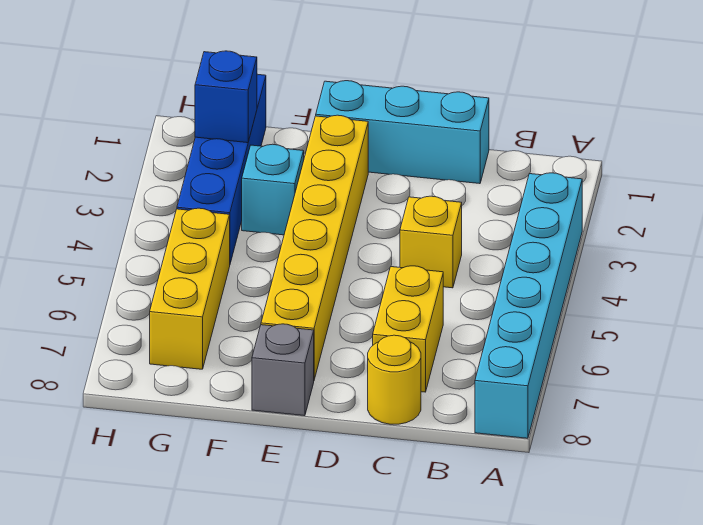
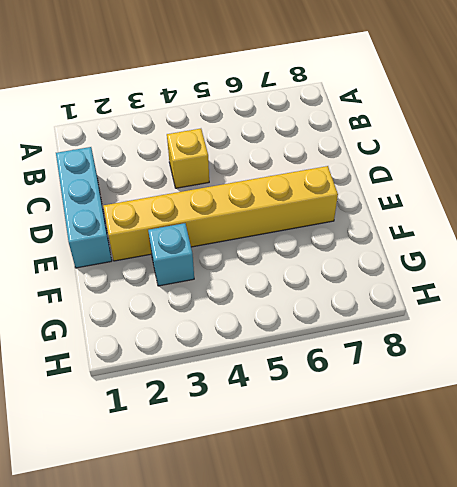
none -> cyan brick A3:A8 level 1
none -> yellow brick C6:C7 level 1

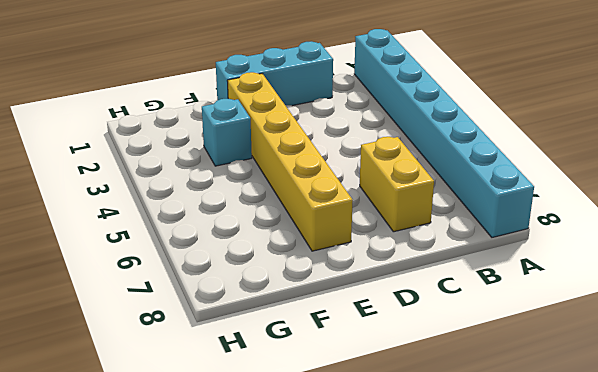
cyan brick A1:A8 level 1 -> cyan brick A3:A8 level 1
none -> yellow brick C4 level 1
none -> yellow round brick C8 level 1

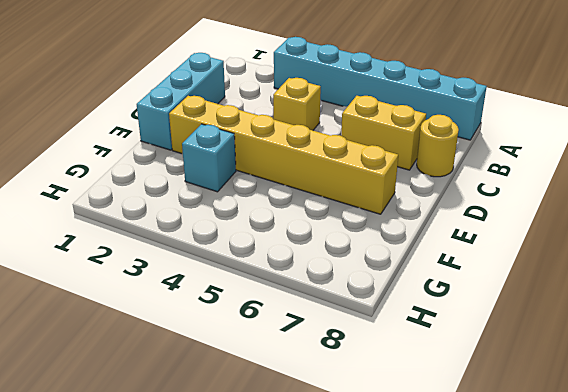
none -> grey brick E8 level 1
none -> blue brick G1:G4 level 1

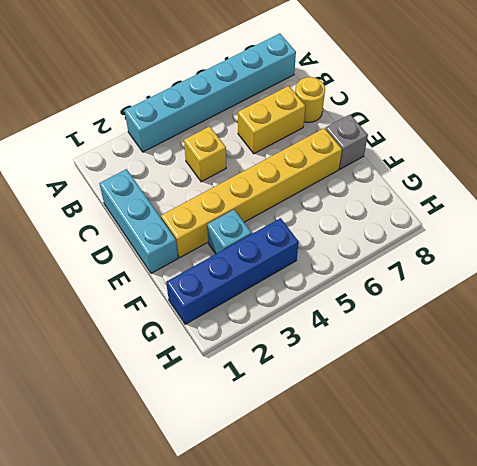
none -> yellow brick G5:G7 level 1
none -> blue brick G2 level 2

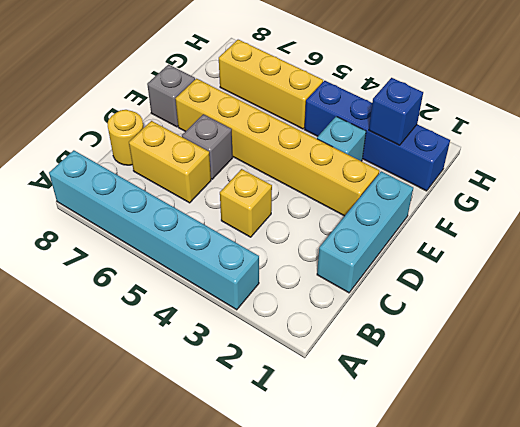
grey brick D6 level 1 -> none

